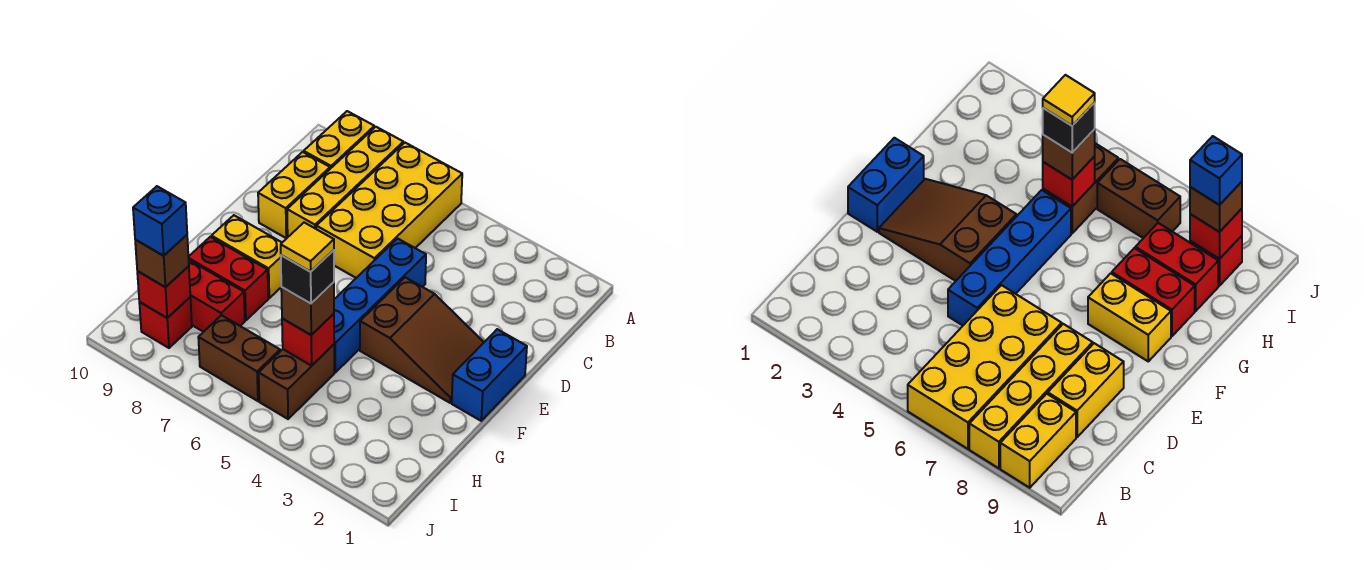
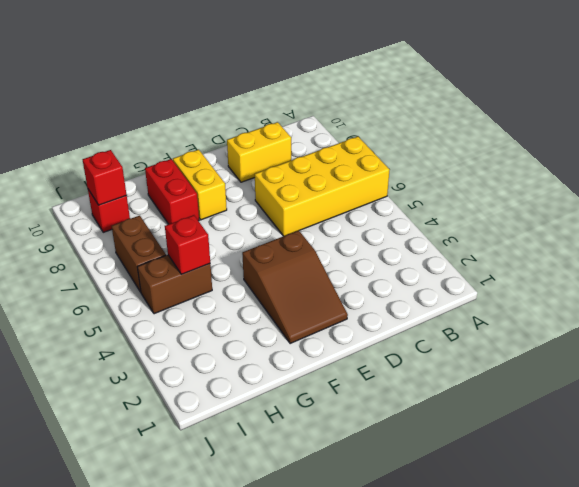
none -> yellow brick A8:D8 level 1
none -> yellow brick A9:B9 level 1
none -> blue brick D5:G5 level 1

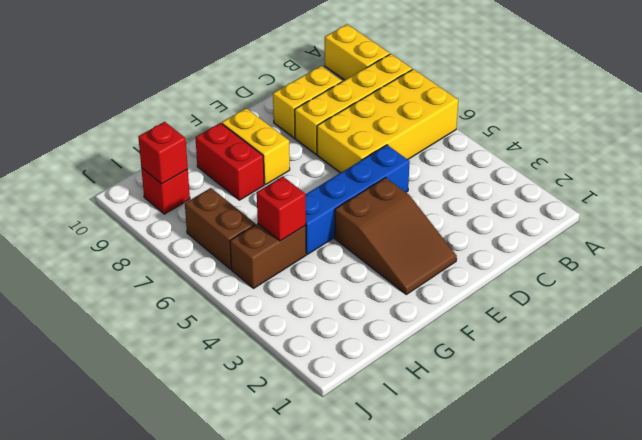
yellow brick A9:A10 level 1 -> yellow brick A9:B9 level 1
none -> blue brick E1:F1 level 1
none -> red brick H8:H9 level 1
none -> brown brick H5 level 3

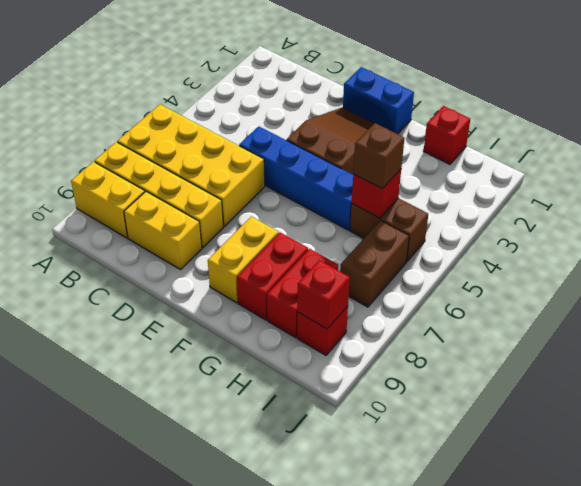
red brick H1 level 1 -> none
none -> brown brick I9 level 3
none -> black brick H5 level 4
none -> blue brick I9 level 4

